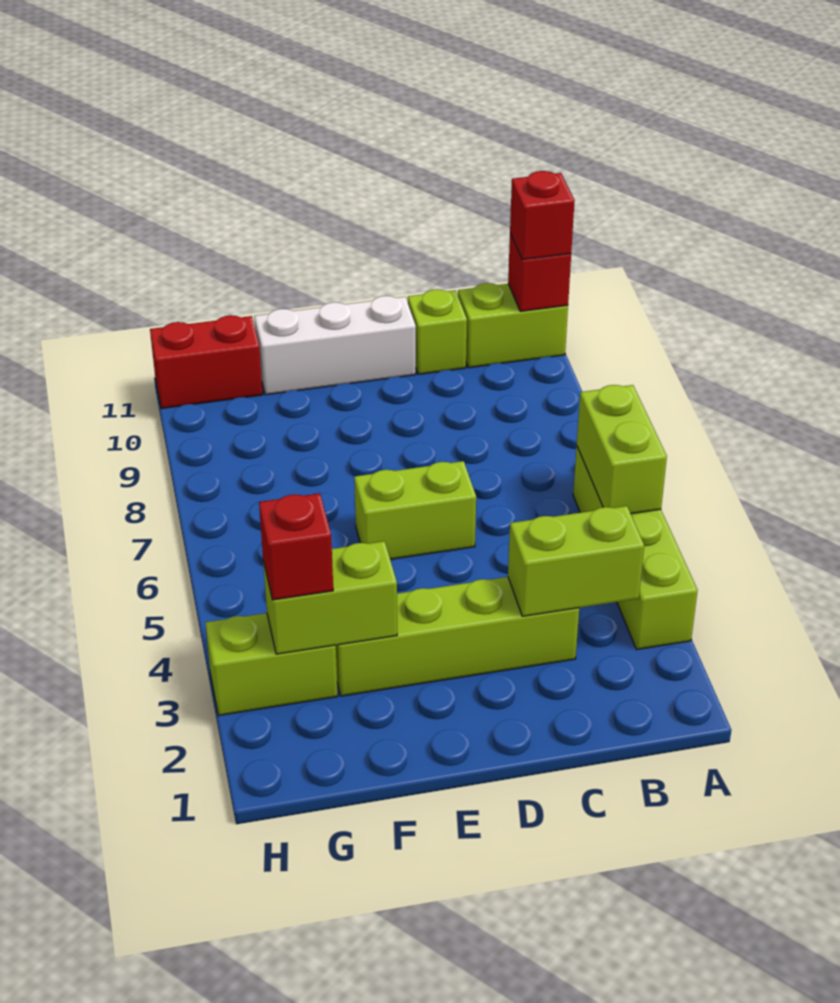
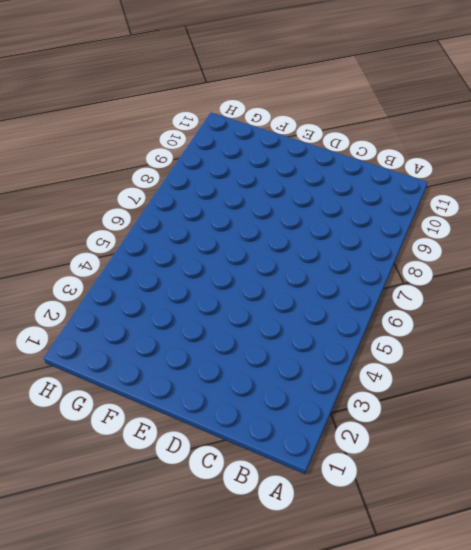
none -> lime brick A3:A6 level 1
none -> lime brick A11:B11 level 1
none -> lime brick C3:F3 level 1

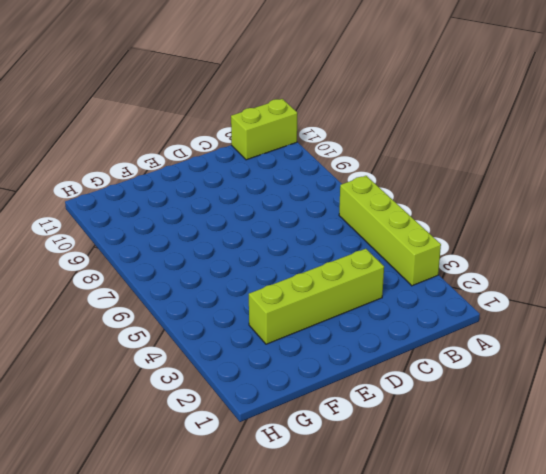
none -> lime brick C11 level 1
none -> lime brick D6:E6 level 1
none -> white brick D11:F11 level 1

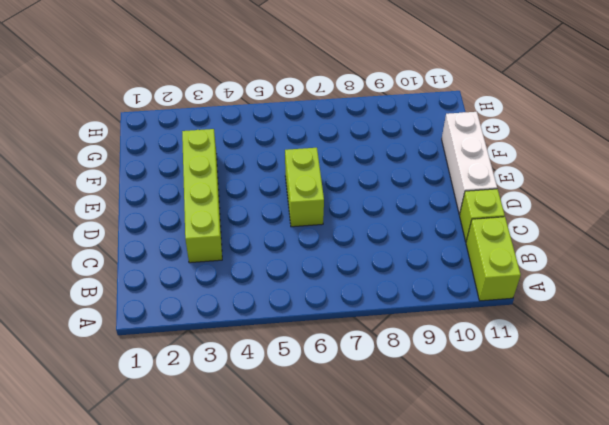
none -> lime brick A3:A6 level 1
none -> lime brick G3:H3 level 1
none -> red brick G11:H11 level 1

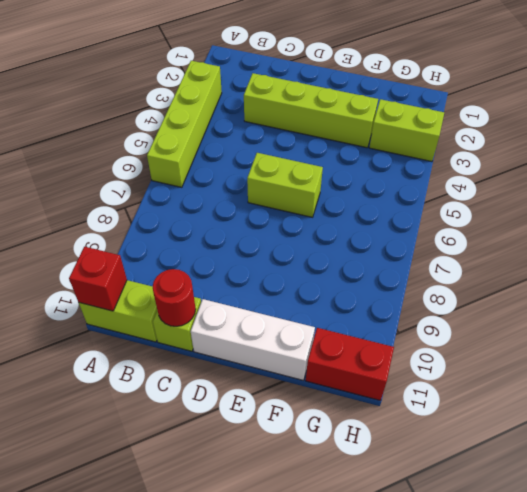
red round brick C11 level 2 -> none
none -> lime brick A5:A6 level 2
none -> lime brick B3:C3 level 2
none -> lime brick F3:G3 level 2

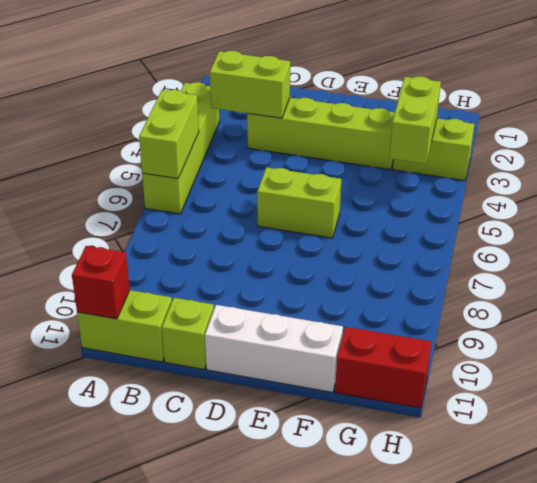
lime brick G3:G4 level 2 -> lime brick F3:G3 level 2
none -> red brick A11 level 3
none -> red brick G3 level 3

